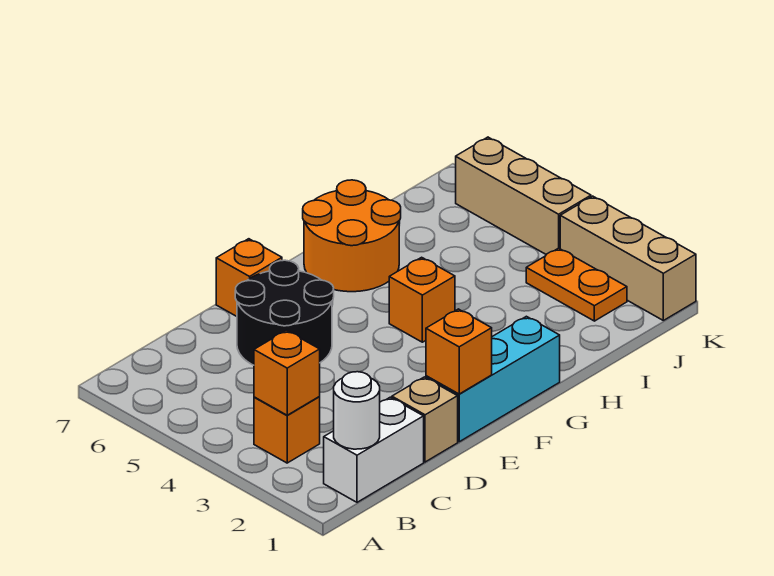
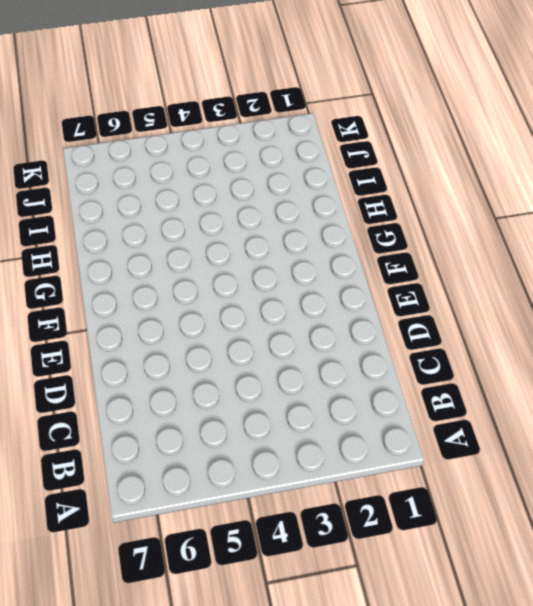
none -> white brick B1:C1 level 1
none -> orange brick B3 level 1
none -> tan brick D1 level 1

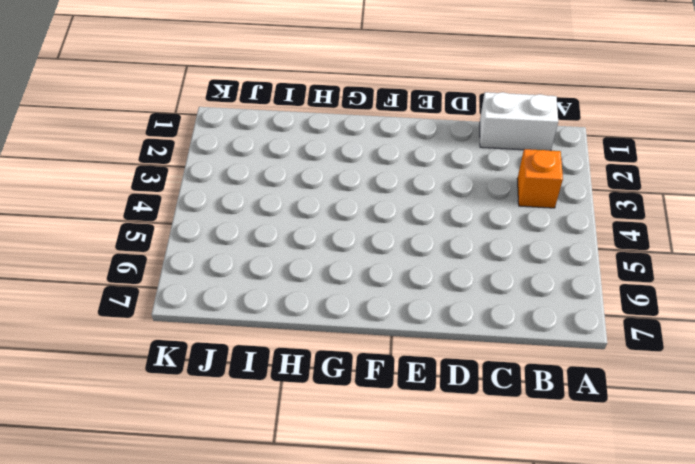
none -> tan brick D1 level 1
none -> black round brick D5:E6 level 1
none -> cyan brick E1:G1 level 1

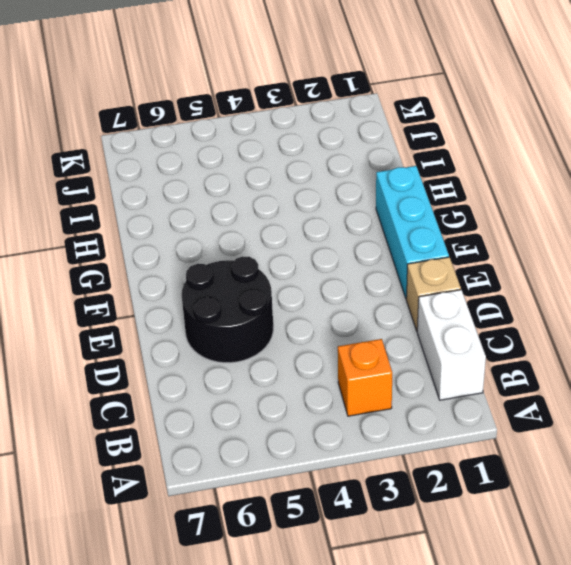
none -> orange brick E7 level 1
none -> orange brick G4 level 1
none -> orange round brick G6:H7 level 1

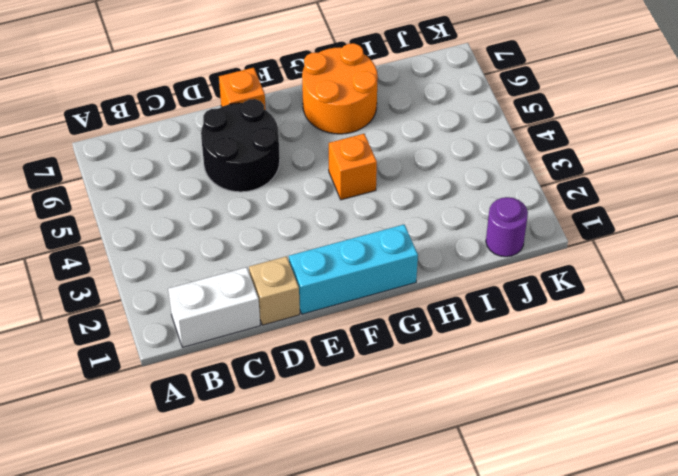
purple round brick J1 level 1 -> none
none -> orange brick B3 level 1
none -> orange plate J2:J3 level 1
none -> tan brick K1:K3 level 1

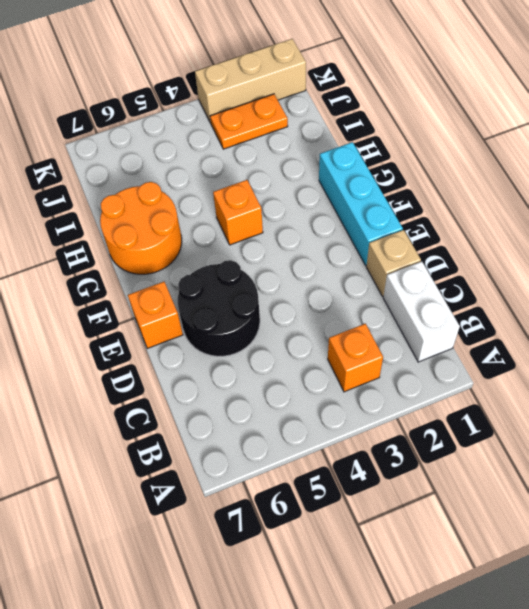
none -> tan brick K4:K6 level 1
none -> white round brick B1 level 2
none -> orange brick B3 level 2

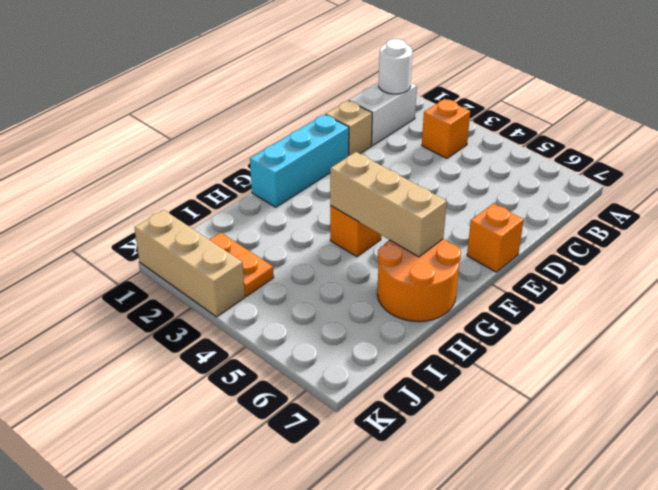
tan brick G4:G6 level 2 -> tan brick K4:K6 level 1
none -> black round brick D5:E6 level 1
none -> orange brick B3 level 2
none -> orange brick E1 level 2

